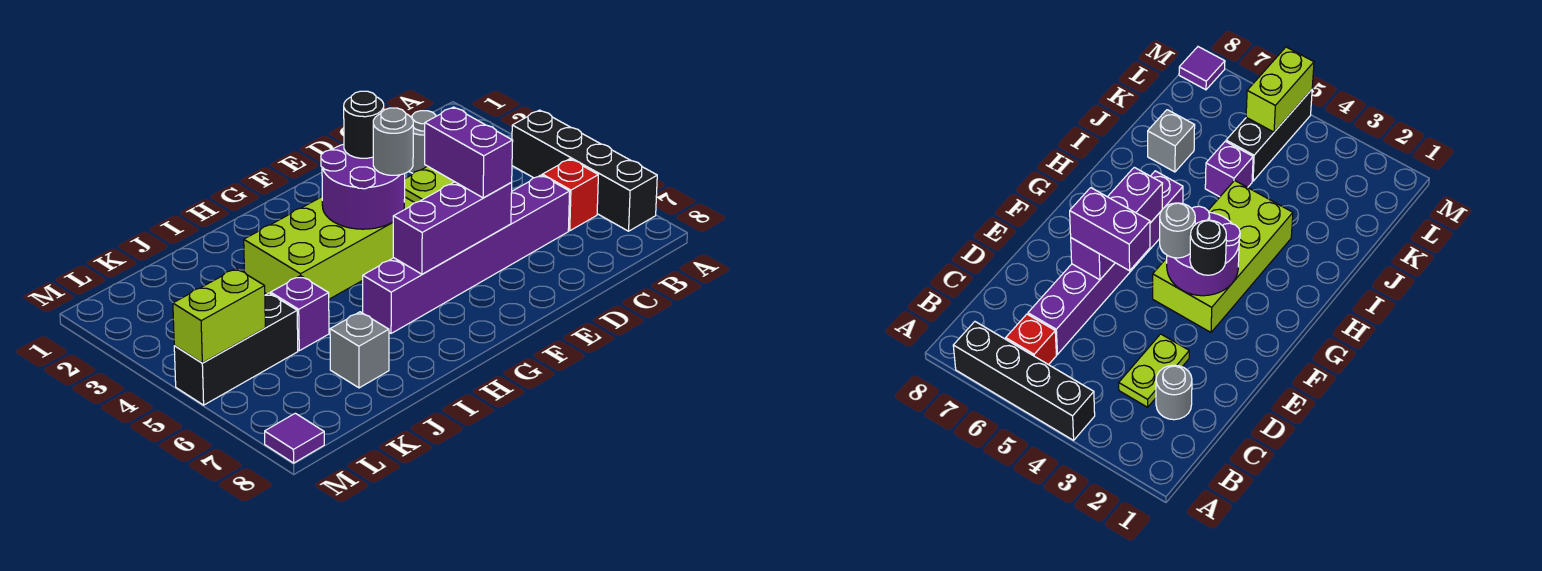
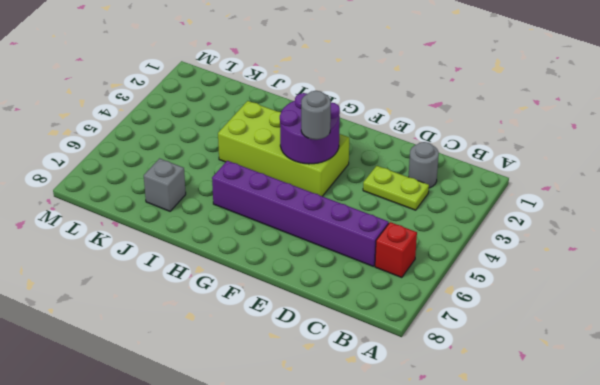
none -> black brick A4:A7 level 1
none -> purple brick J5 level 1
none -> black brick K5:M5 level 1

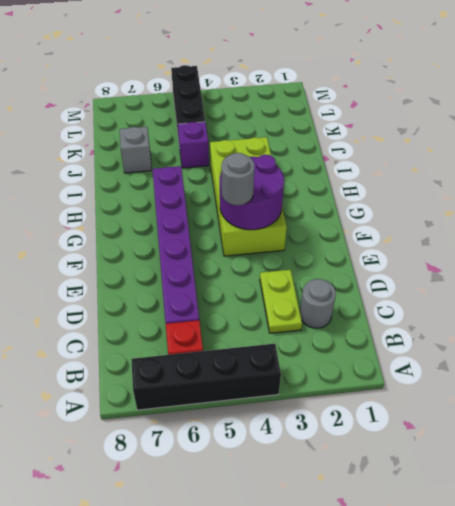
none -> purple tile M8 level 1
none -> purple brick E6:G6 level 2
none -> lime brick L5:M5 level 2

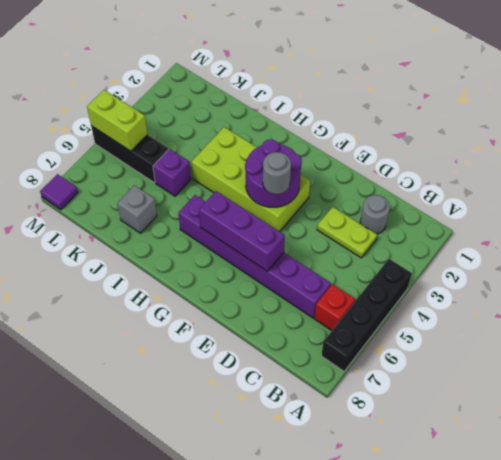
none -> purple brick E5:E6 level 3
none -> black round brick F3 level 3

